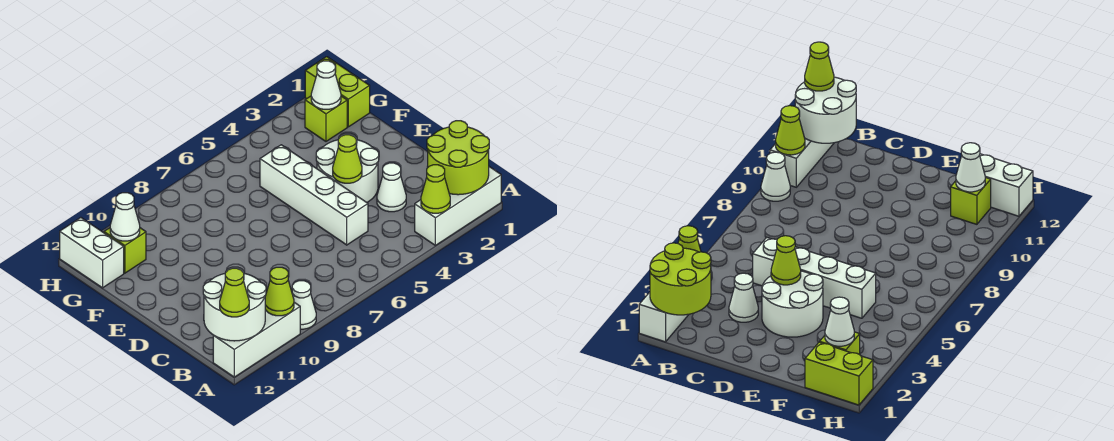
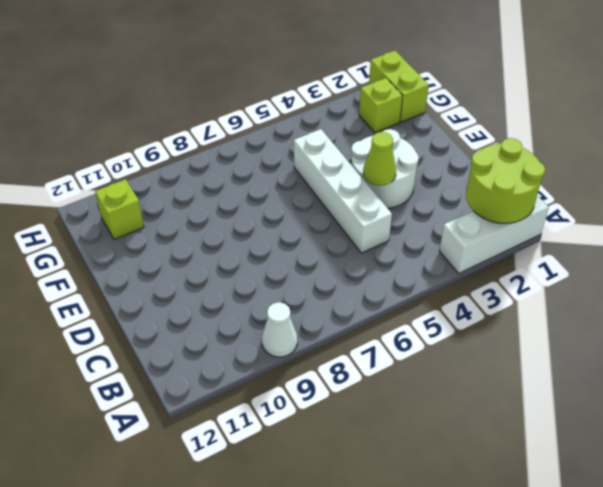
none -> white brick A10:A12 level 1
none -> white cone C3 level 1
none -> white brick G12:H12 level 1

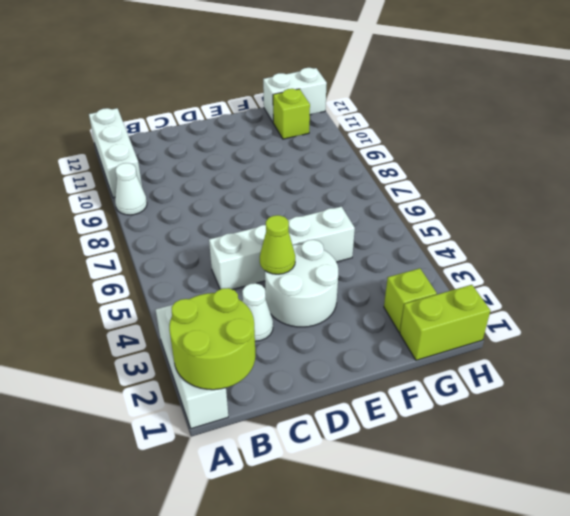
none -> lime cone A3 level 2
none -> lime cone A10 level 2
none -> white round brick A11:B12 level 2

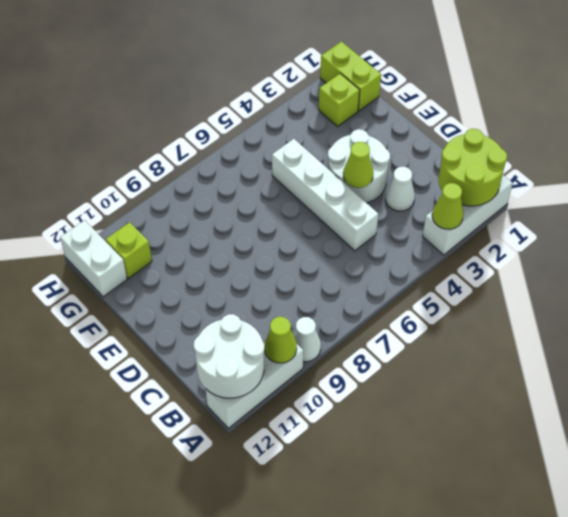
none -> white cone G2 level 2
none -> white cone G11 level 2
none -> lime cone A12 level 3

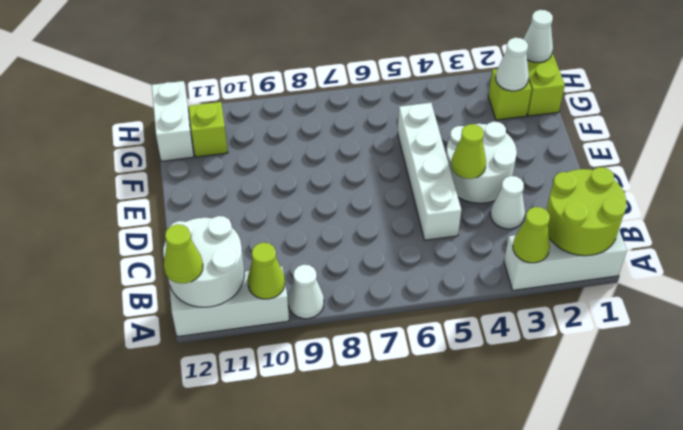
white cone H1 level 2 -> white cone G11 level 2

